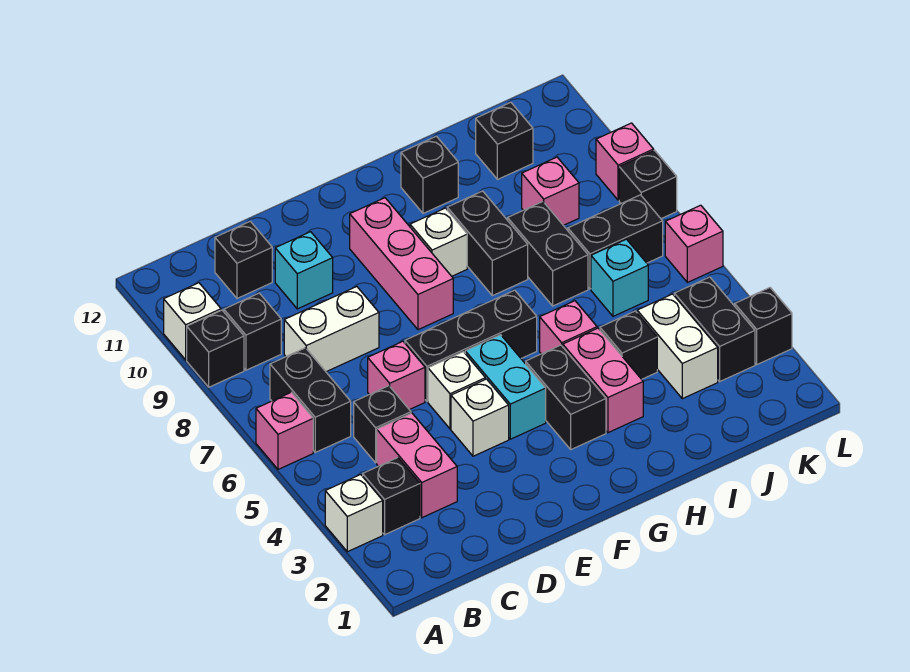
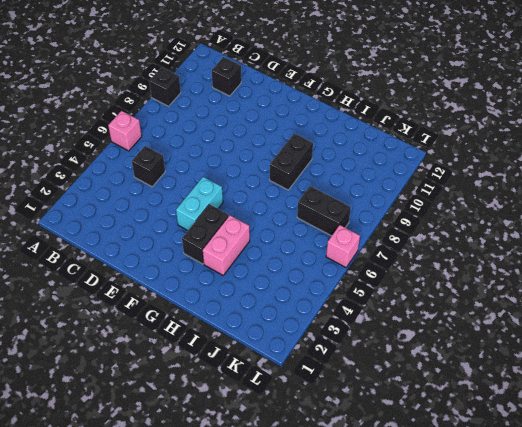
none -> white brick A3 level 1
none -> white brick A10 level 1
none -> black brick B3 level 1
none -> black brick B6:B7 level 1

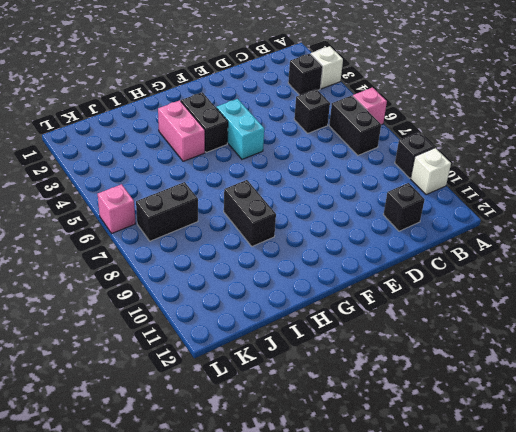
none -> black brick B9 level 1
none -> pink brick C3:C4 level 1
none -> white brick C8:D8 level 1
none -> pink brick D6 level 1

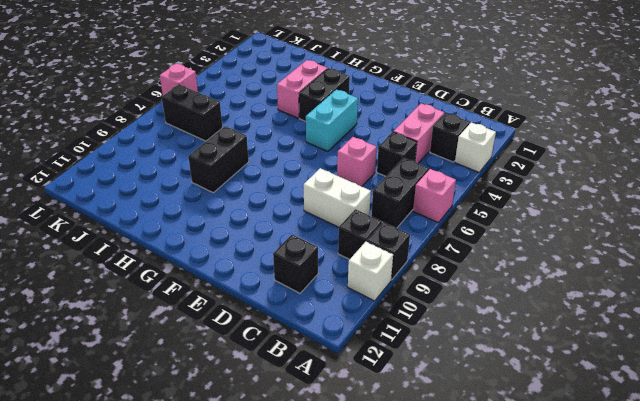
none -> cyan brick D10 level 1
none -> white brick E4 level 1
none -> white brick E5 level 1
none -> black brick E6:G6 level 1

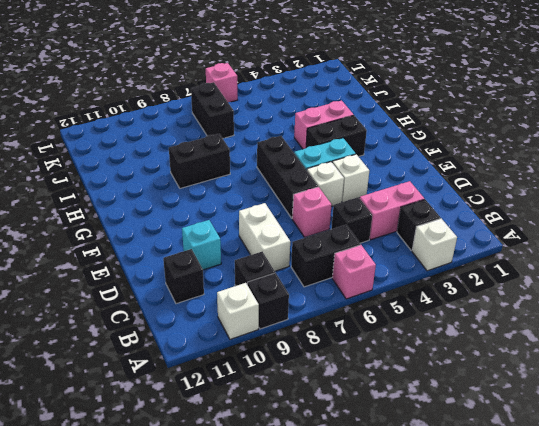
none -> pink brick F8:F10 level 1
none -> white brick G9 level 1
none -> pink brick H5 level 1
none -> black brick H11 level 1

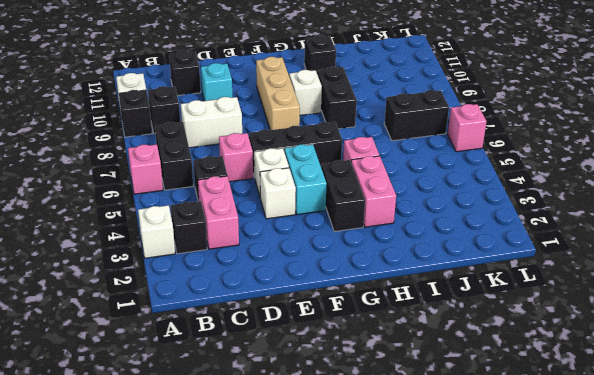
tan brick F8:F10 level 1 -> pink brick F8:F10 level 1
none -> black brick I4 level 1
none -> black brick I7:I8 level 1
none -> white brick J3:J4 level 1
none -> cyan brick J6 level 1

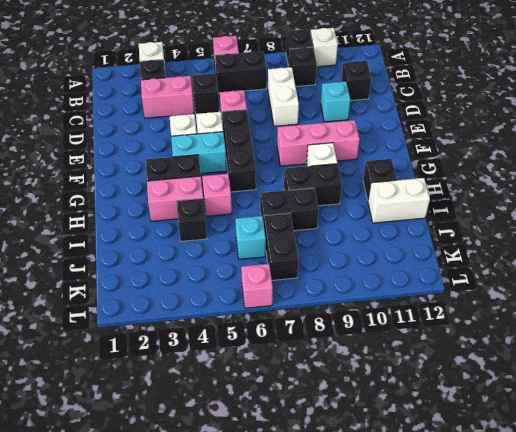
white brick I11:I12 level 1 -> white brick J3:J4 level 1
none -> pink brick J9 level 1
none -> black brick J11 level 1
none -> black brick K3:K4 level 1
none -> black brick L3 level 1

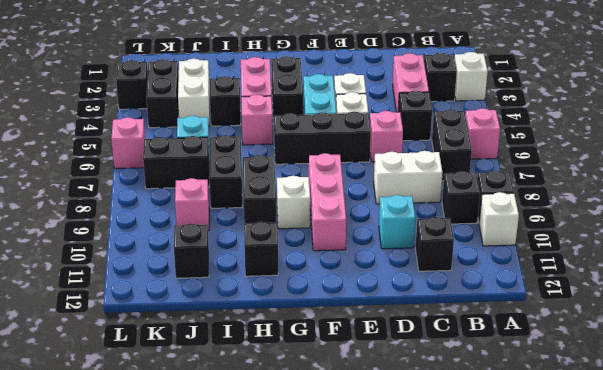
none -> black brick L8 level 1
none -> pink brick L9 level 1

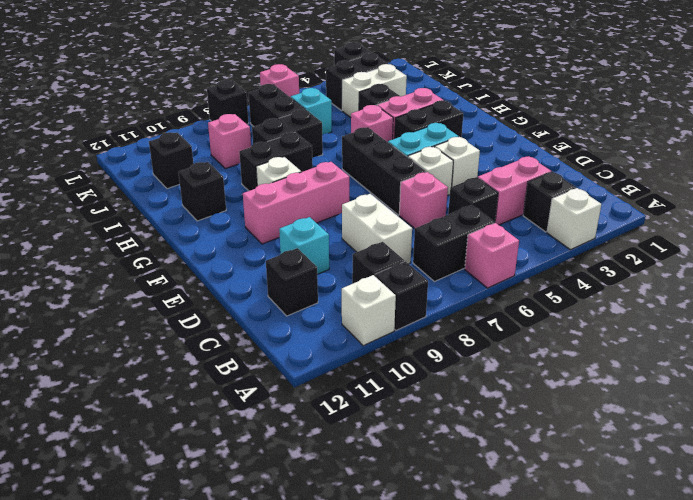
none -> pink brick L9 level 1

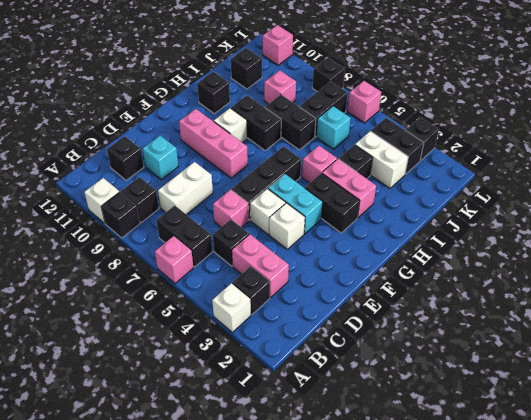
pink brick L11 level 1 -> pink brick L9 level 1

